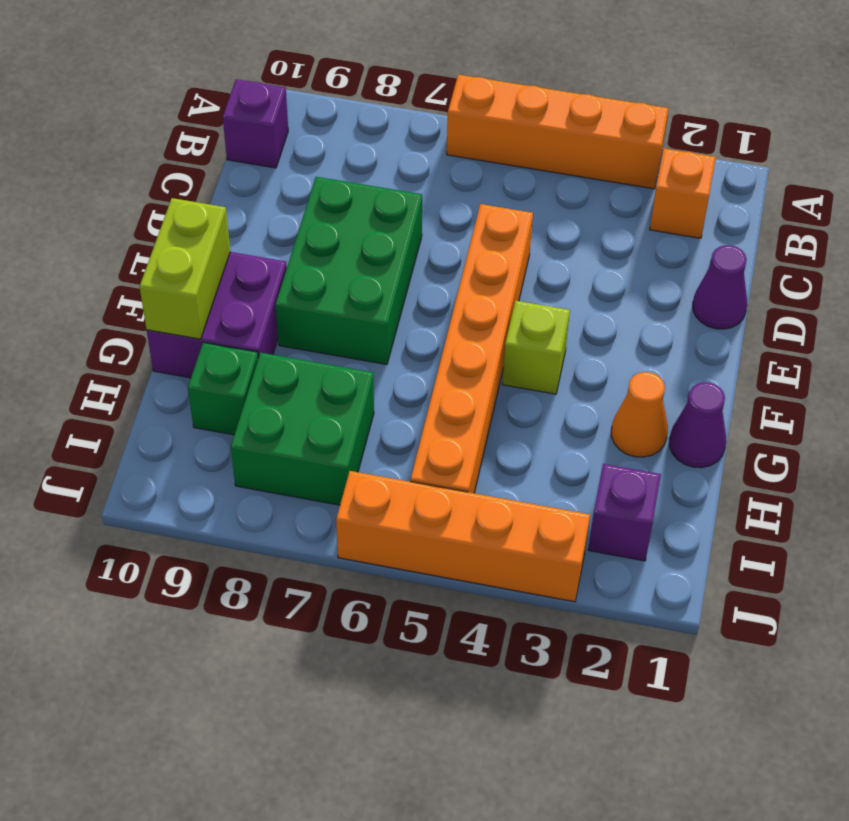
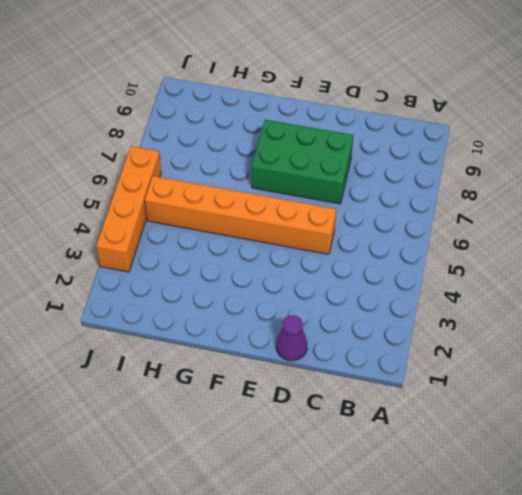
none -> orange brick A3:A6 level 1
none -> orange brick B2 level 1
none -> purple brick B10 level 1

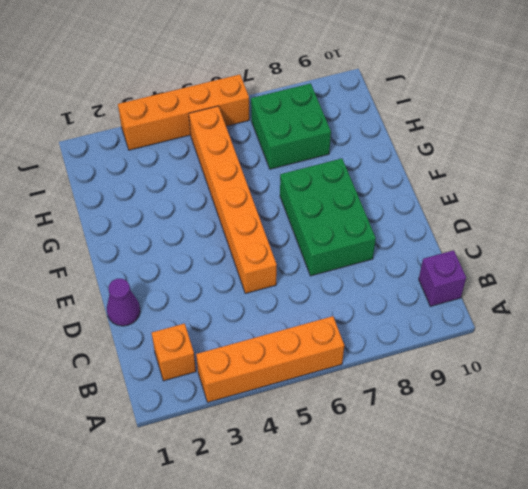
none -> lime brick F4 level 1
none -> purple brick F9:G10 level 1
none -> purple cone G1 level 1

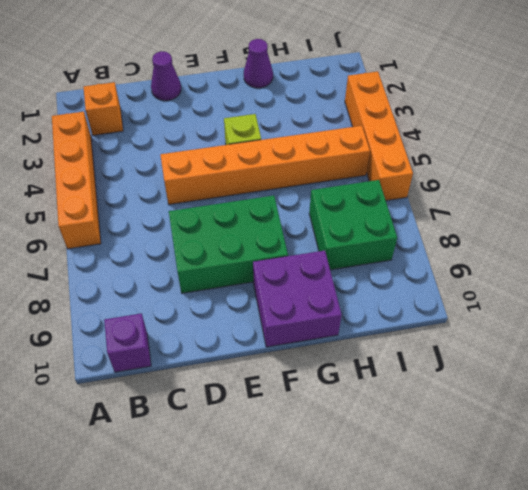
none -> orange cone G2 level 1
none -> green brick H9 level 1
none -> purple brick I2 level 1

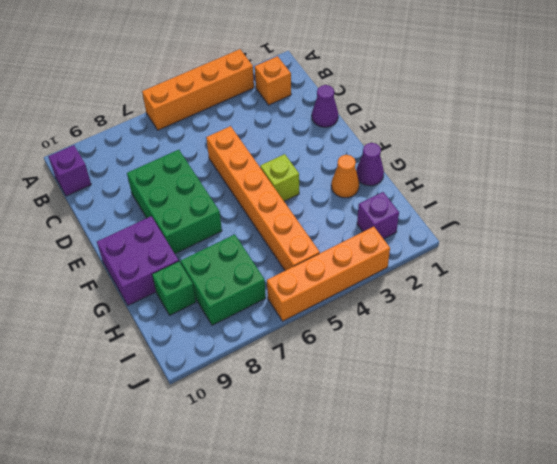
none -> lime brick F10:G10 level 2

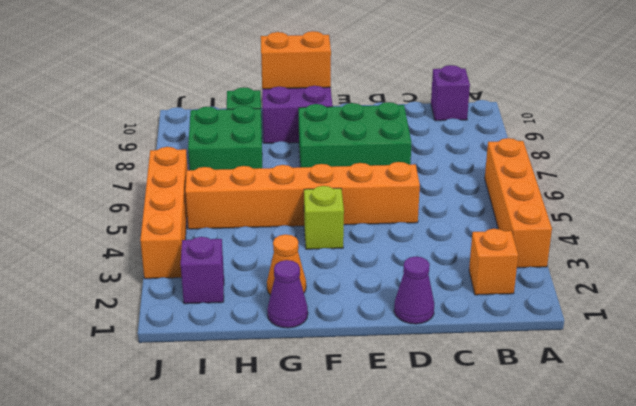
orange brick F10:G10 level 2 -> lime brick F10:G10 level 2

